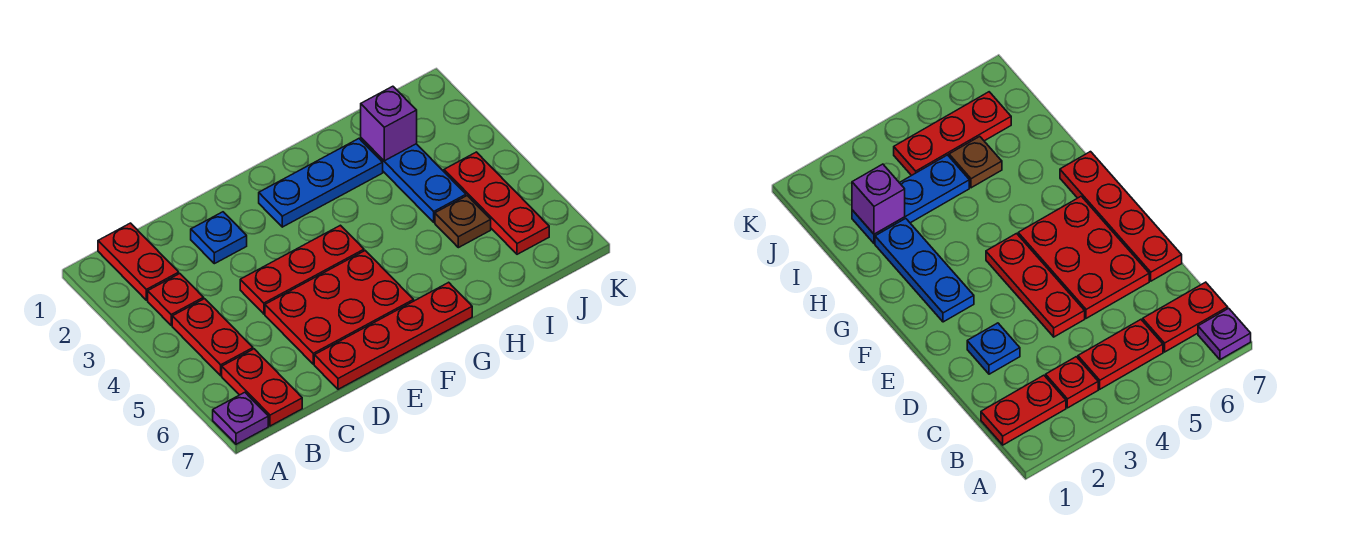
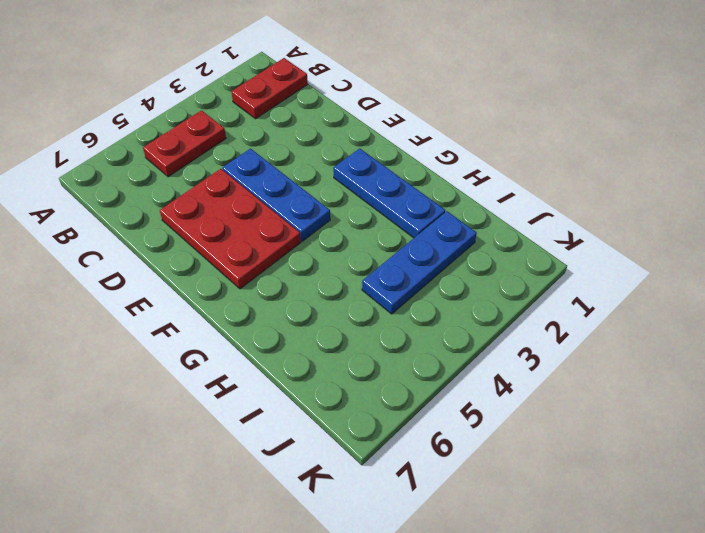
blue plate D4:F4 level 1 -> red plate D4:F4 level 1
none -> purple plate A7 level 1
none -> red plate B3 level 1
none -> red plate B6:B7 level 1

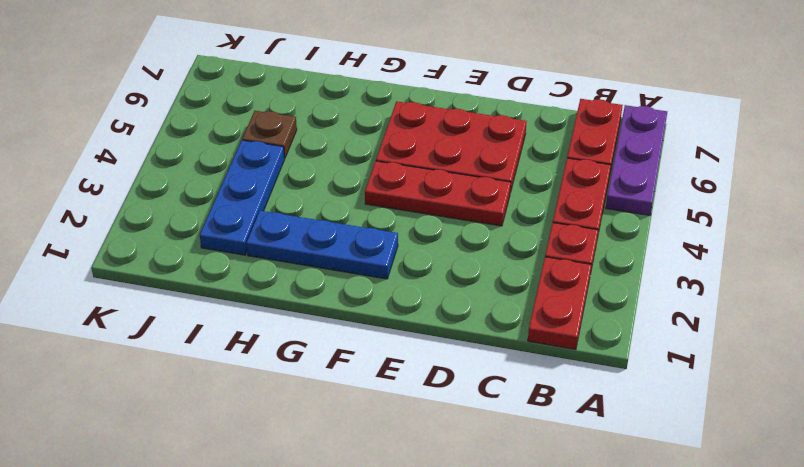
purple plate A5:A7 level 1 -> purple plate A7 level 1
none -> blue plate D2 level 1
none -> red plate D7:G7 level 1
none -> red plate J4:J6 level 1

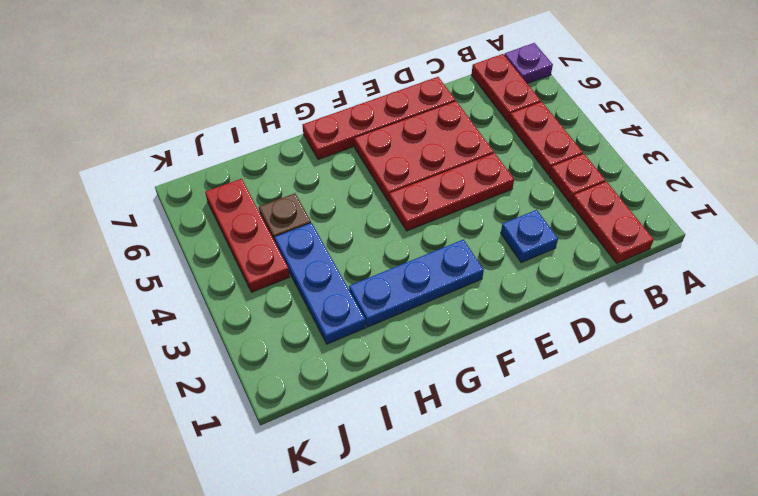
none -> purple brick I2 level 2

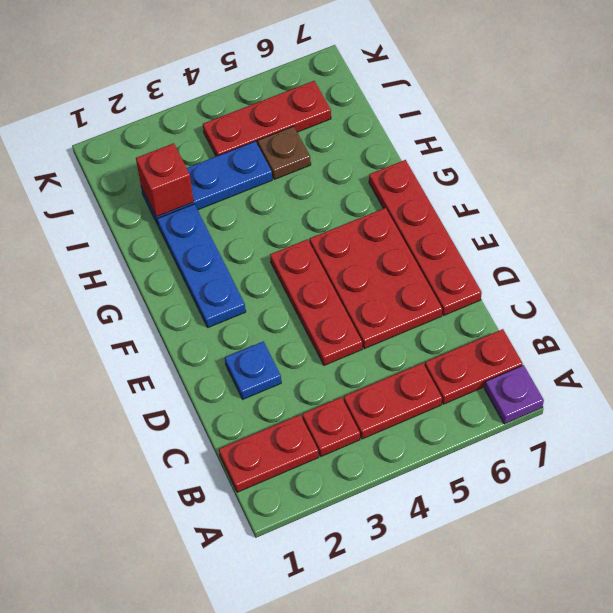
red brick I2 level 2 -> purple brick I2 level 2

